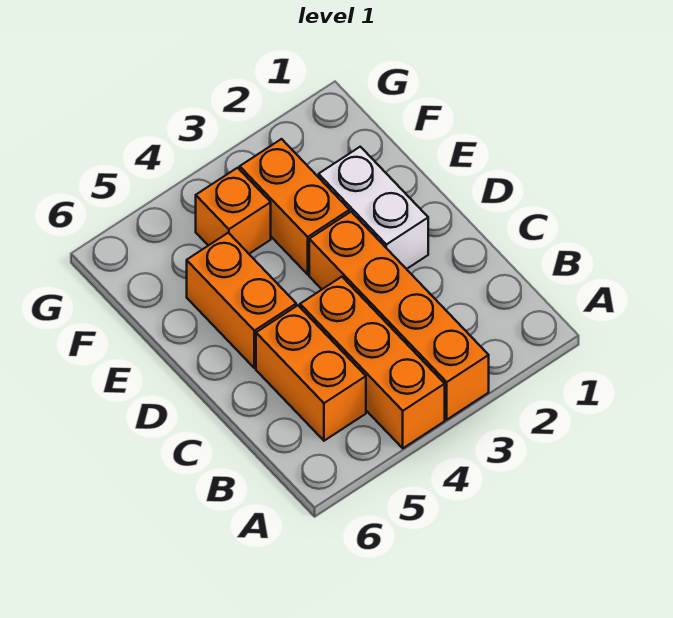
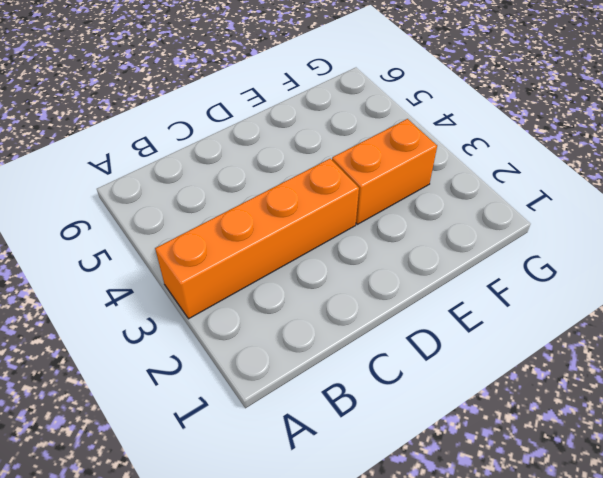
none -> orange brick A4:C4 level 1
none -> orange brick B5:C5 level 1

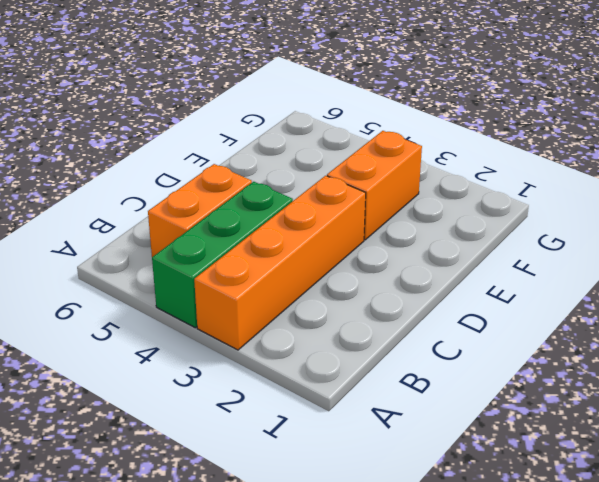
green brick A4:C4 level 1 -> orange brick A4:C4 level 1
none -> white brick D2:E2 level 1
none -> orange brick D5:E5 level 1

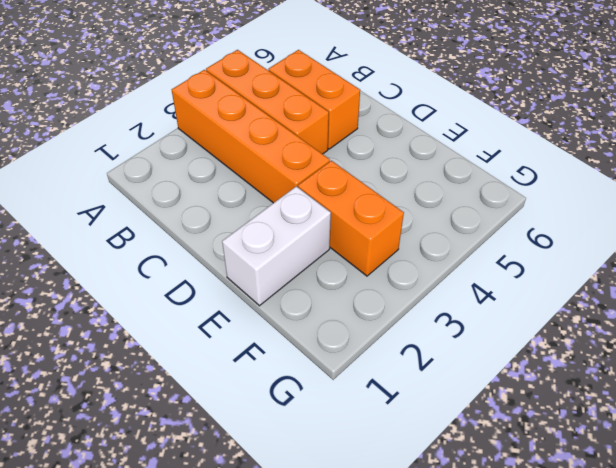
white brick E1:E2 level 1 -> white brick D2:E2 level 1
none -> orange brick D5:E5 level 1
none -> orange brick F4 level 1

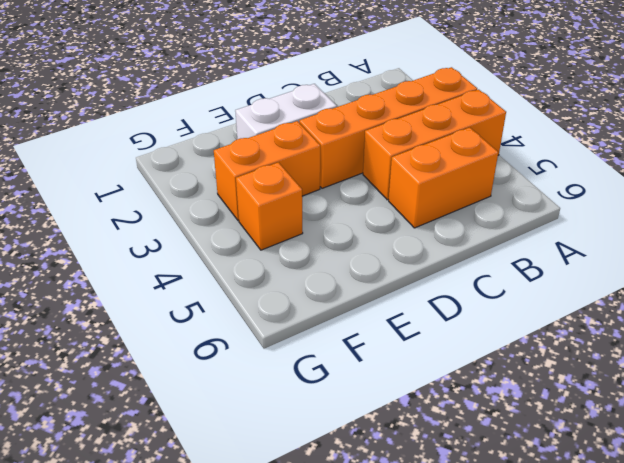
none -> orange brick D5:E5 level 1

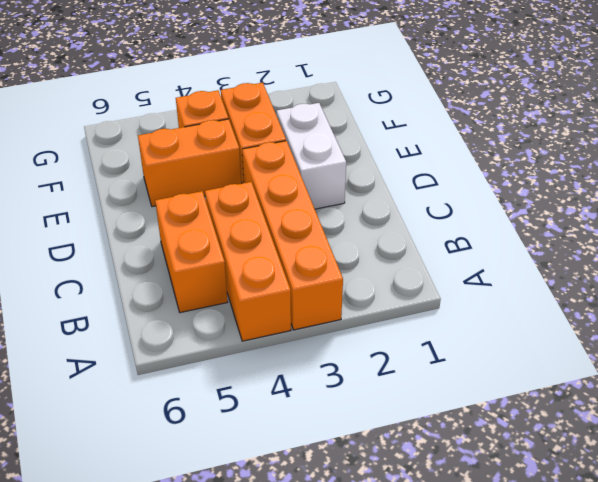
orange brick E4:E5 level 1 -> orange brick D5:E5 level 1

